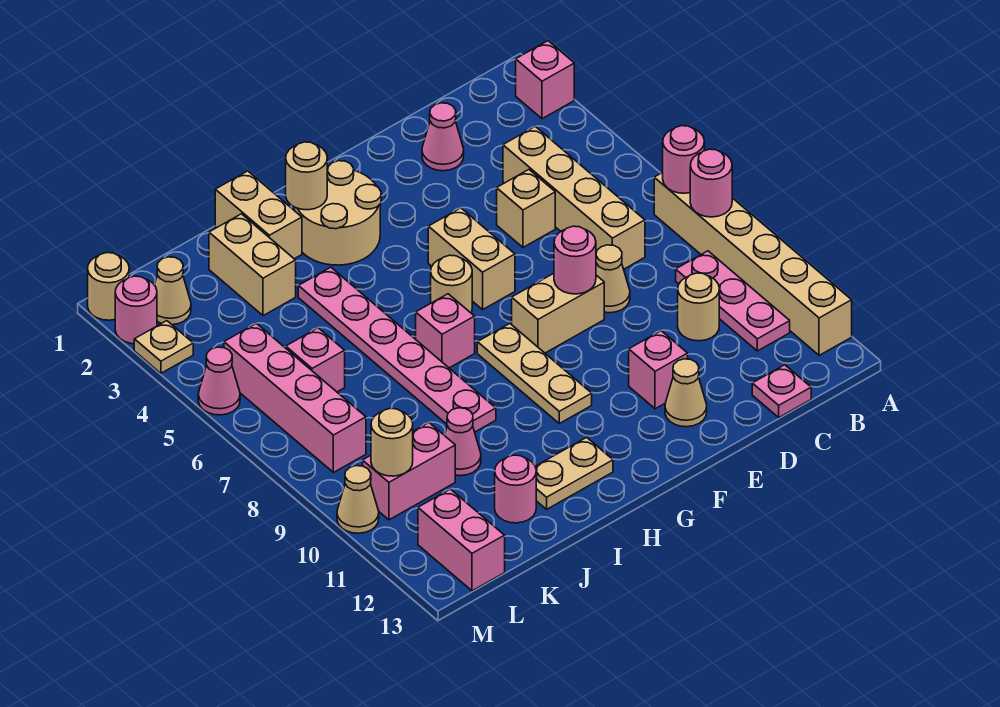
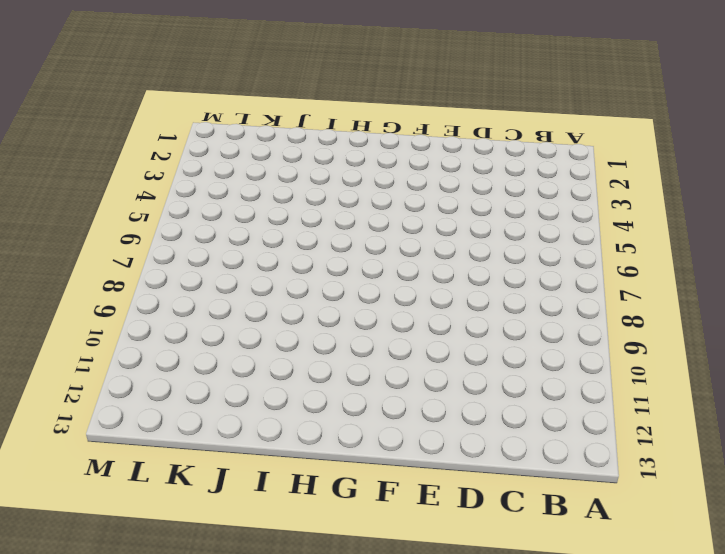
none -> pink brick A2 level 1
none -> tan brick A7:A12 level 1
none -> pink plate B9:B11 level 1
none -> tan brick C4:C7 level 1

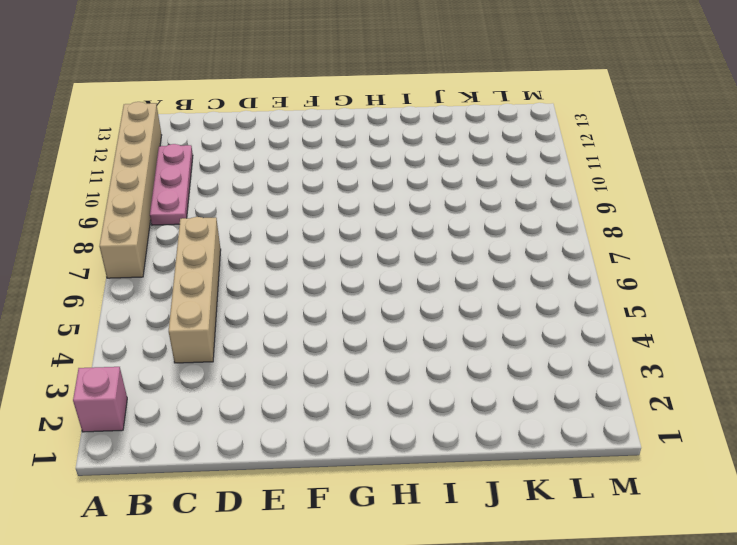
none -> tan round brick C10 level 1
none -> pink plate C13 level 1
none -> pink cone D2 level 1
none -> tan brick D5 level 1

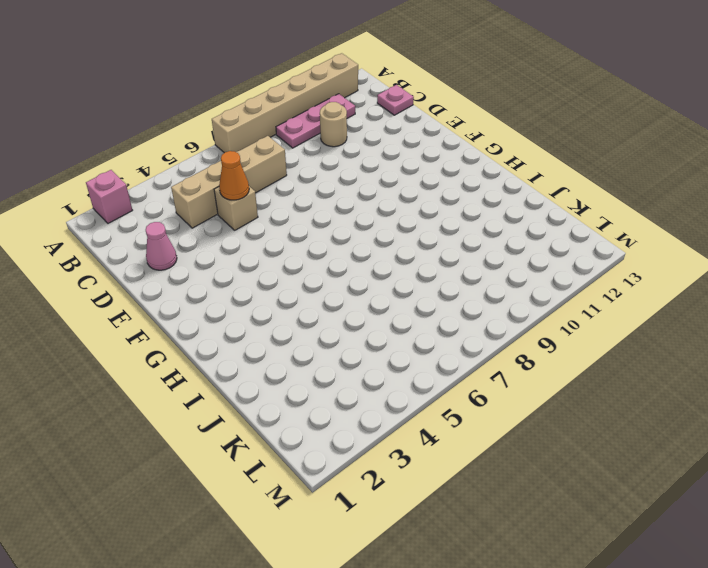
orange cone D5 level 2 -> none
none -> tan cone D8 level 1
none -> tan brick E8:F8 level 1
none -> pink brick E11 level 1
none -> tan cone E12 level 1

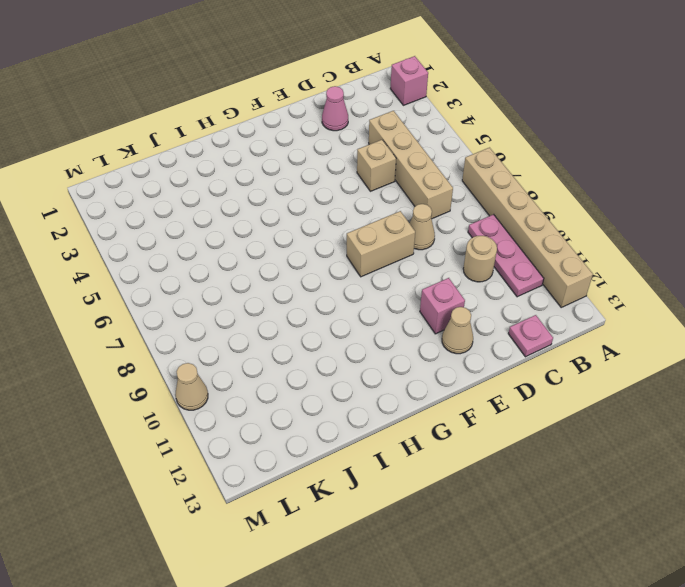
none -> tan brick F5:F6 level 1
none -> tan round brick G2:H3 level 1
none -> tan round brick G6 level 1
none -> tan plate G8:G10 level 1

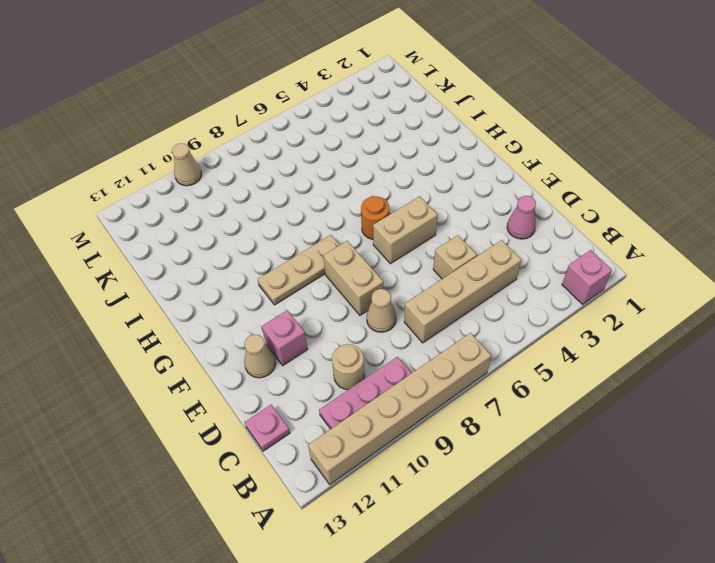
orange round brick G6 level 1 -> tan round brick G6 level 1
none -> tan round brick G2:H3 level 1
none -> pink brick H7 level 1
none -> tan plate H12:I12 level 1
none -> tan brick I1:I2 level 1

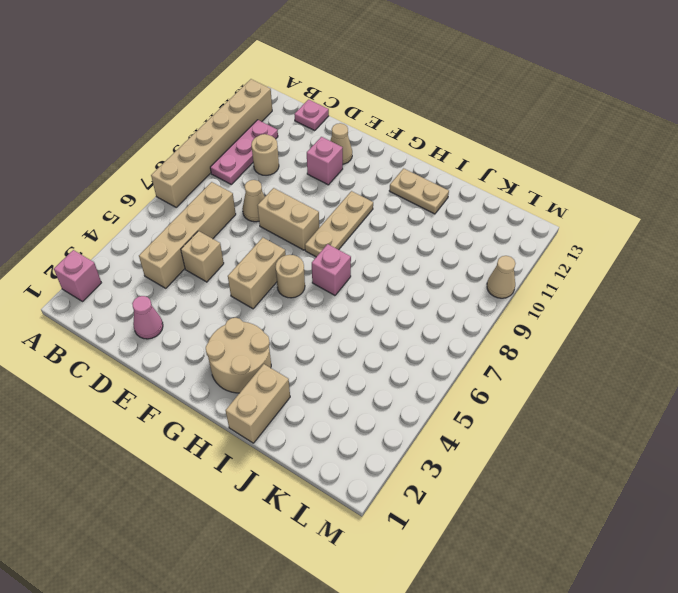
none -> pink plate I4:I9 level 1
none -> tan brick J2:J3 level 1
none -> pink cone J10 level 1
none -> pink round brick J12 level 1

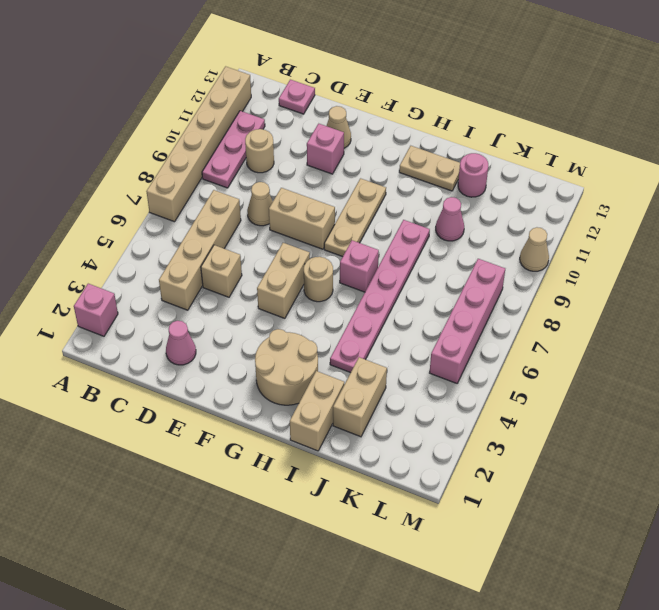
none -> pink brick K6 level 1
none -> pink brick K10:L10 level 1
none -> tan cone L2 level 1
none -> pink brick L12:L13 level 1

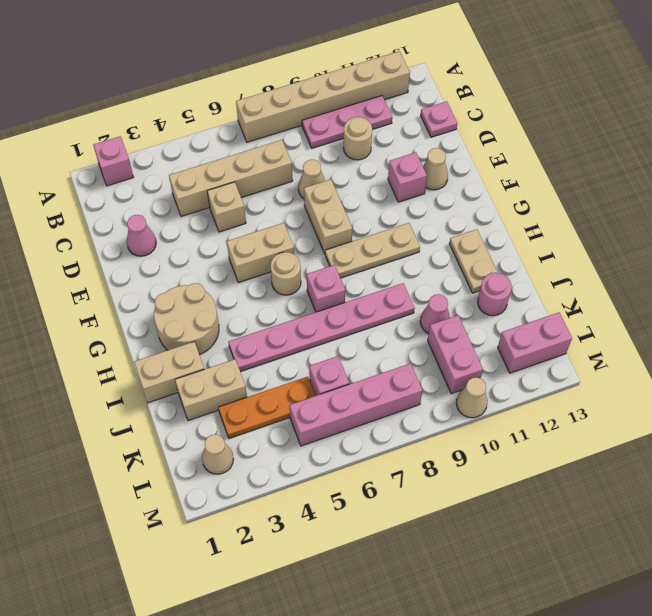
orange plate K3:K5 level 1 -> none
none -> tan round brick M1 level 1
none -> pink round brick M2 level 1
none -> tan plate M3 level 1
none -> pink cone M5 level 1

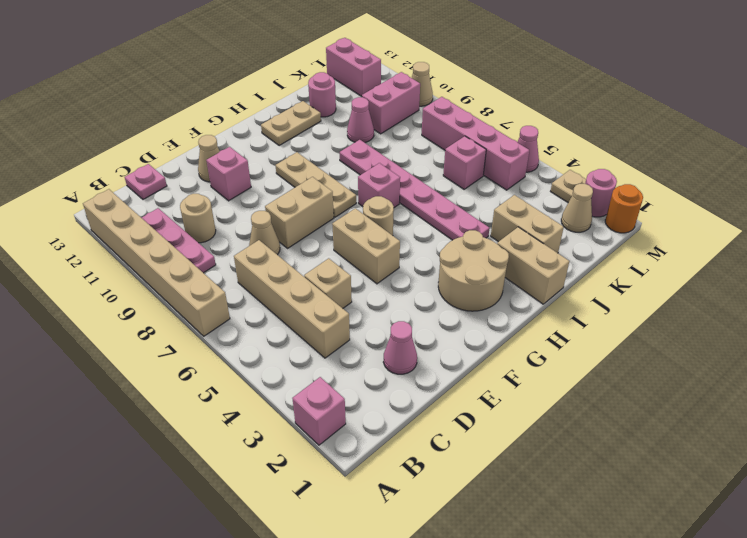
orange round brick M1 level 1 -> tan round brick M1 level 1
none -> pink round brick A7 level 2
none -> pink round brick A8 level 2
none -> pink round brick E8 level 2
none -> tan round brick H2 level 2

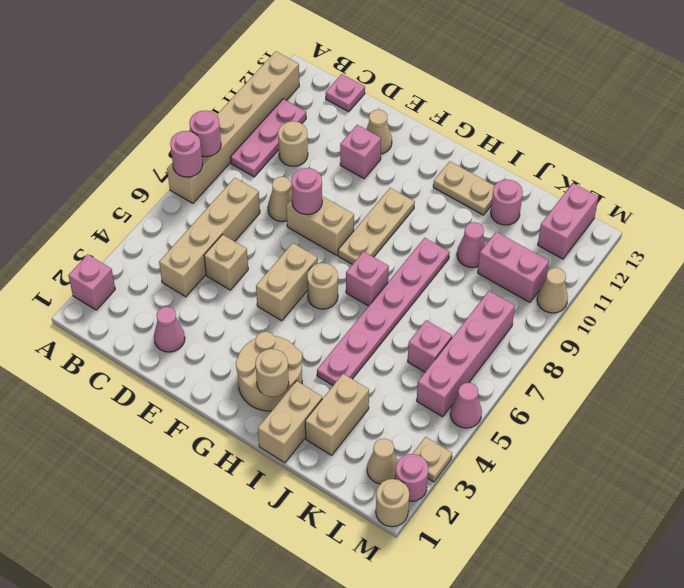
none -> tan round brick L10 level 2

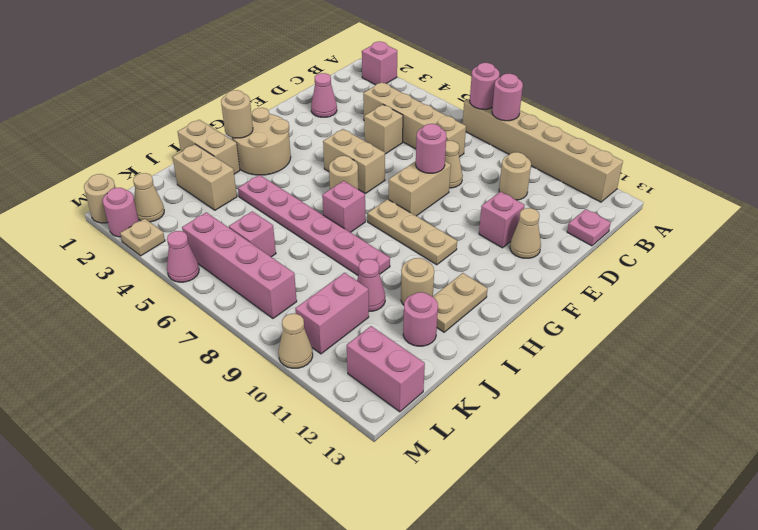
tan round brick I11 level 1 -> tan round brick L10 level 2
none -> pink plate B9:B11 level 1

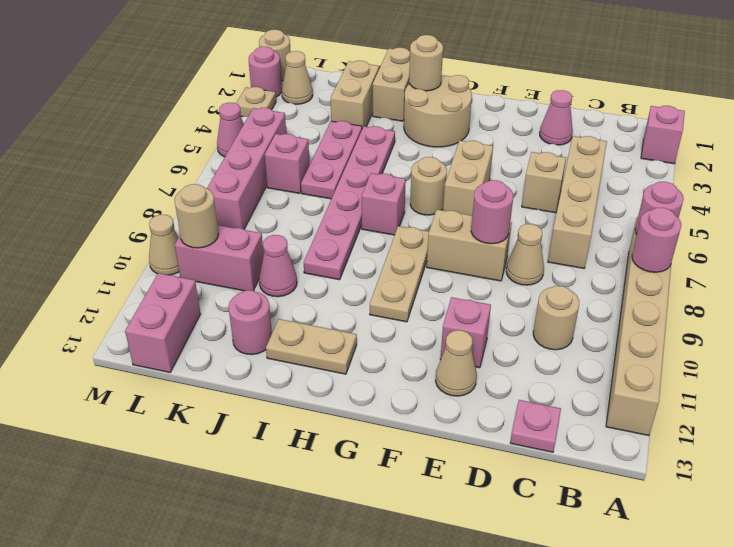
pink plate J4:J6 level 1 -> pink plate B9:B11 level 1

